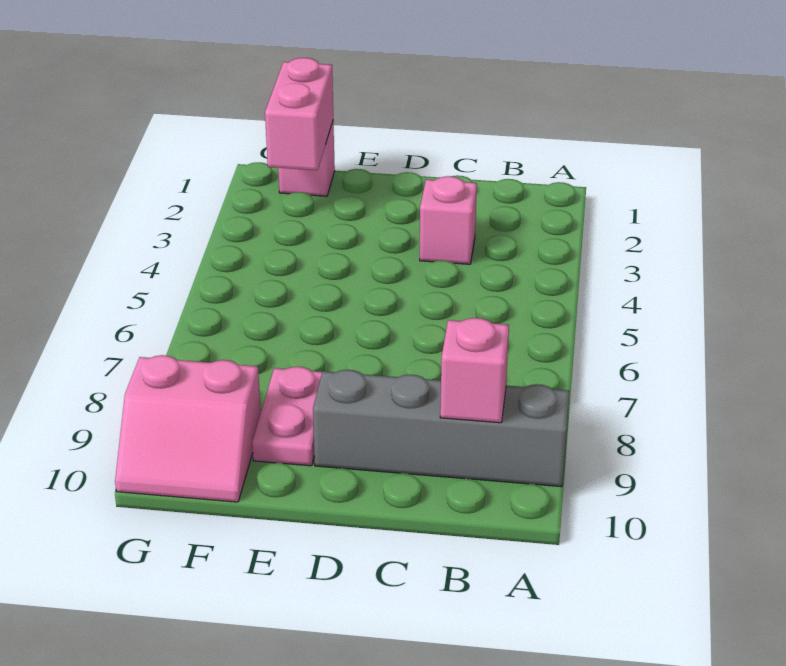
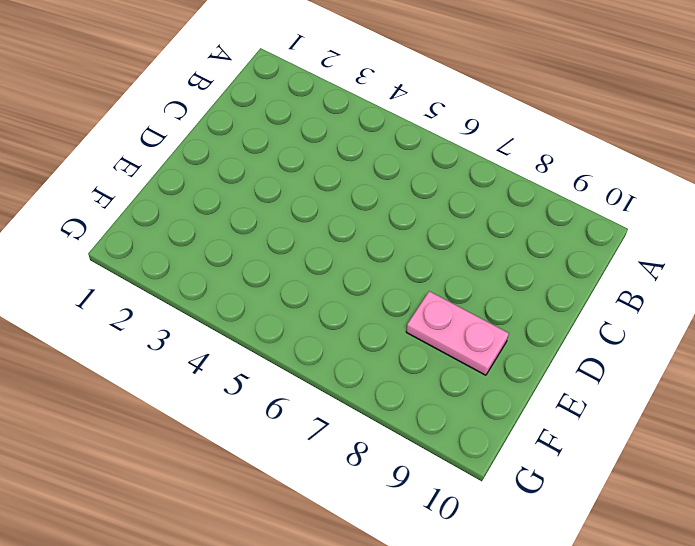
none -> grey brick A9:D9 level 1
none -> pink brick C3 level 1

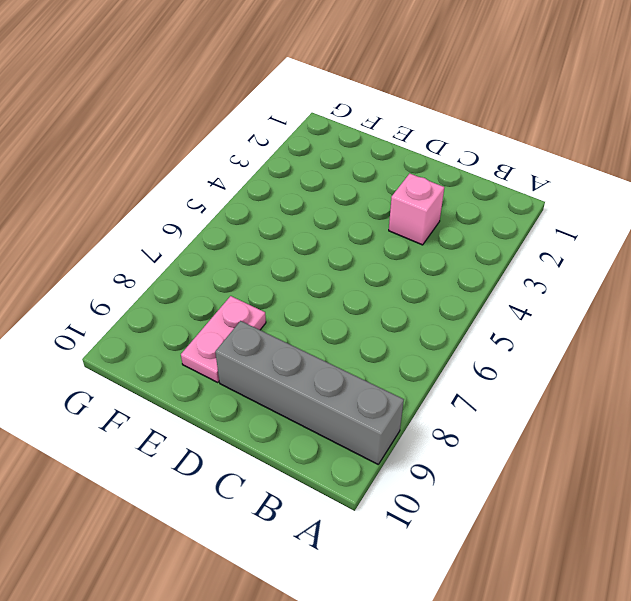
none -> pink brick F1 level 1
none -> pink slope F9:G10 level 1 top 9

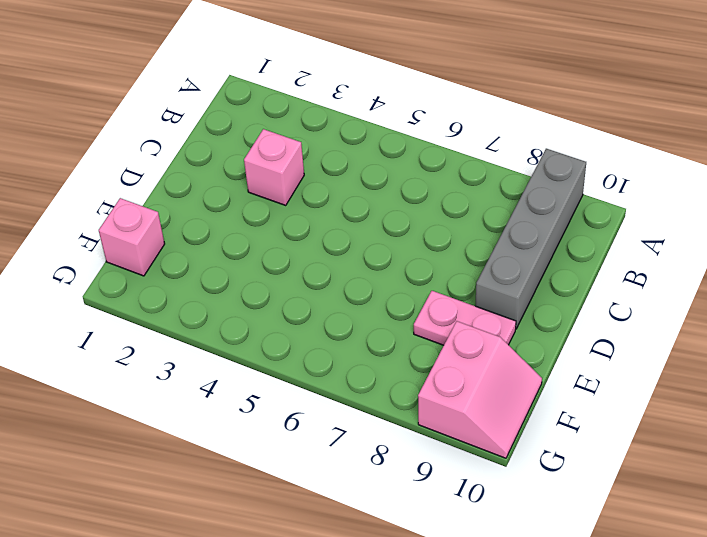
none -> pink brick B9 level 2
none -> pink brick F1:F2 level 2

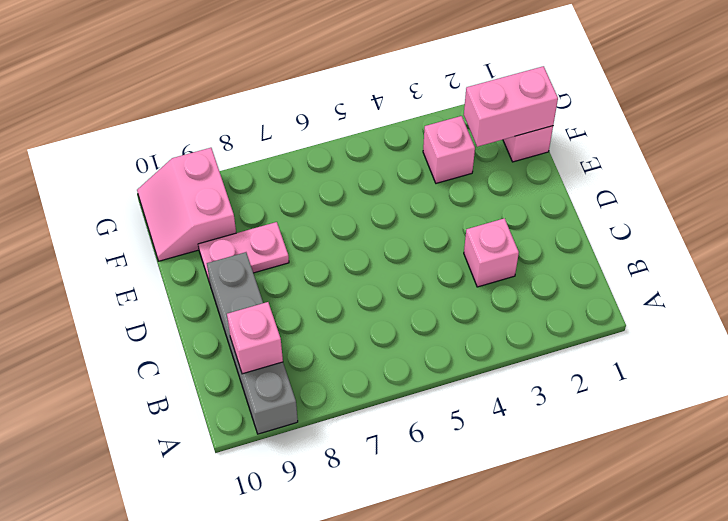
pink brick F3 level 1 -> none

